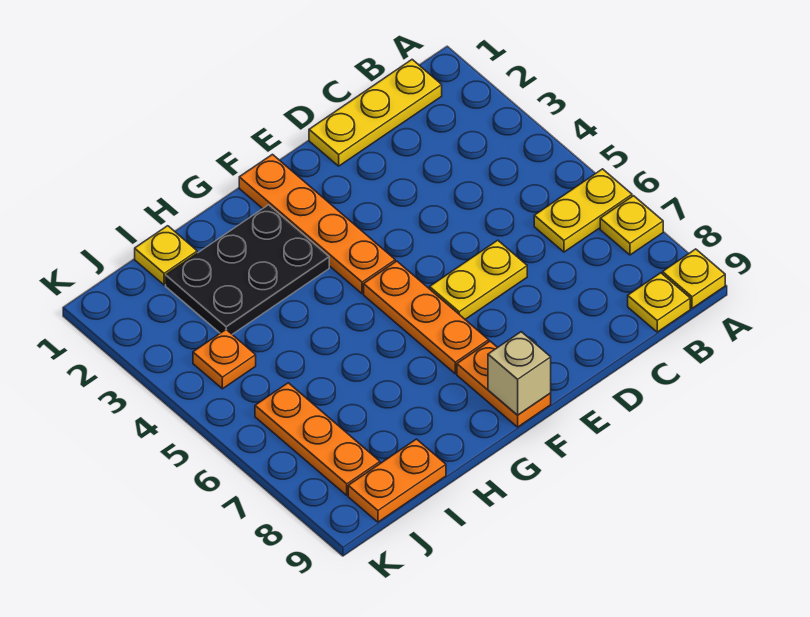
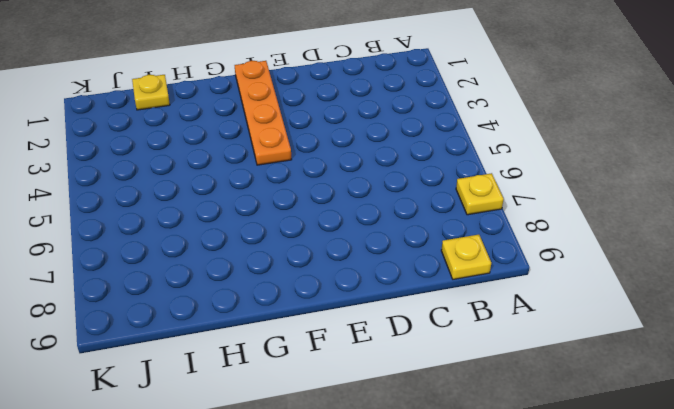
none -> yellow plate A6:B6 level 1
none -> yellow plate A9 level 1
none -> yellow plate B1:D1 level 1

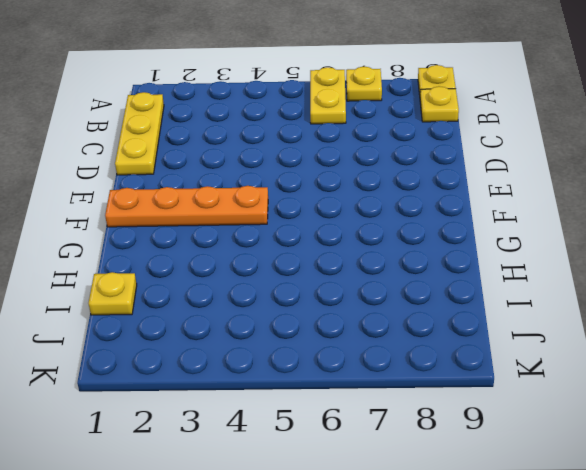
none -> yellow plate D6:E6 level 1
none -> orange plate F5:F7 level 1
none -> orange plate F8:F9 level 1

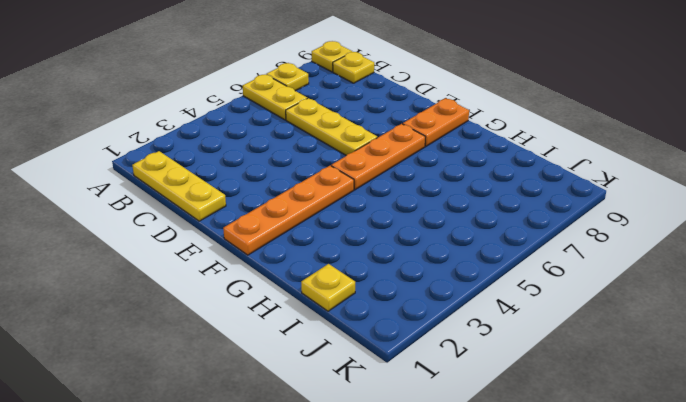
yellow plate C6:E6 level 1 -> yellow plate D6:E6 level 1
none -> black plate G2:I3 level 1
none -> orange plate I9:J9 level 1
none -> orange plate J4 level 1

